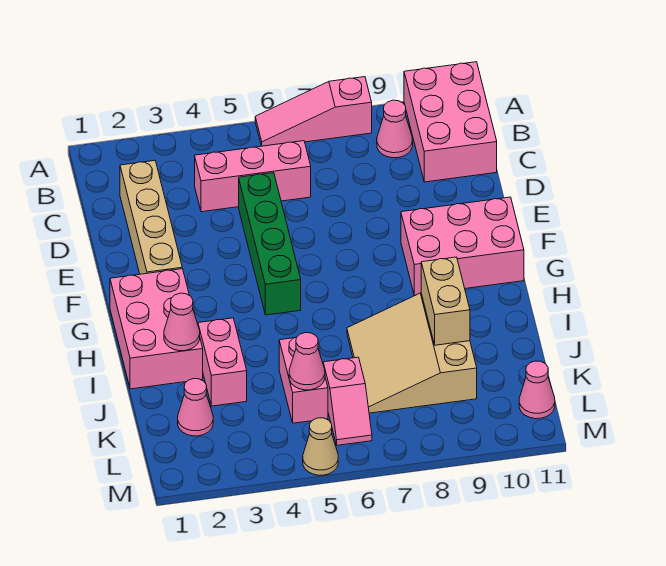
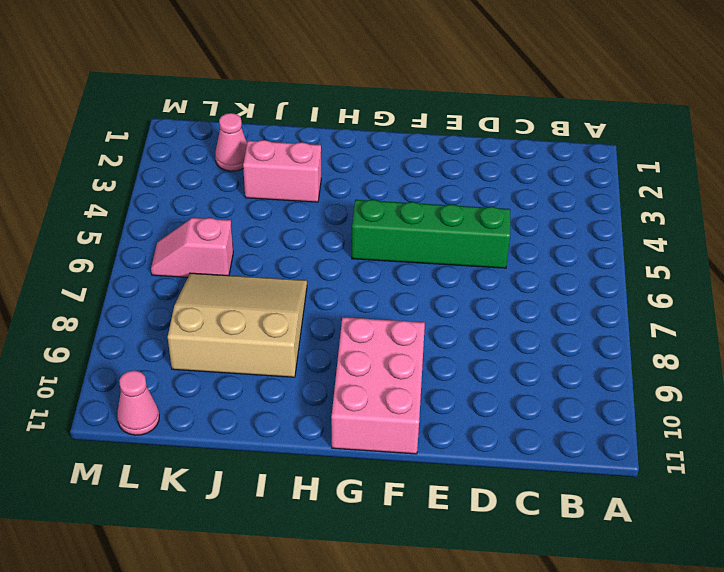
none -> pink slope A6:A8 level 1 top 8
none -> pink brick A10:C11 level 1
none -> pink cone B9 level 1

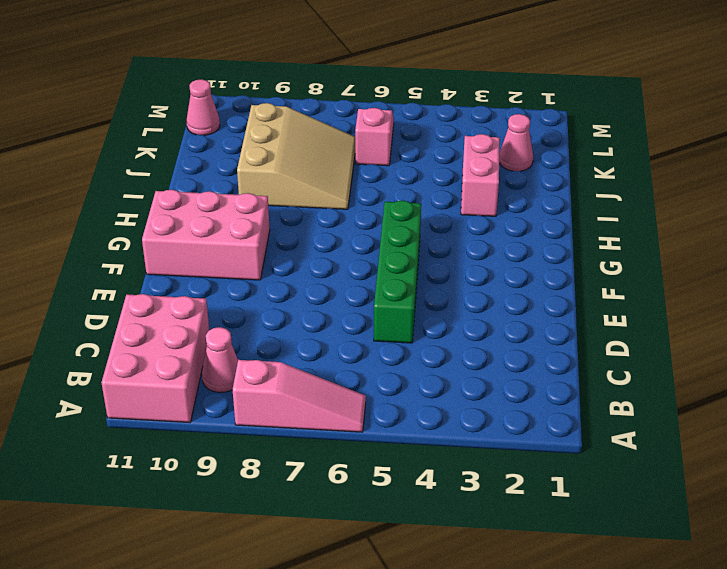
none -> tan brick C2:F2 level 1
none -> pink brick C4:C6 level 1
none -> pink brick G1:I2 level 1

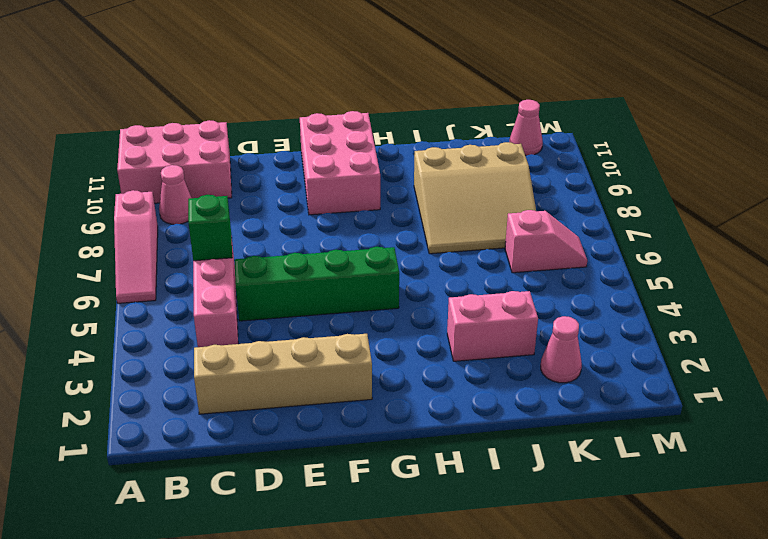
green brick C6 level 2 -> none
none -> pink brick G1:I2 level 1
none -> pink brick J5:K5 level 1
none -> tan cone M5 level 1

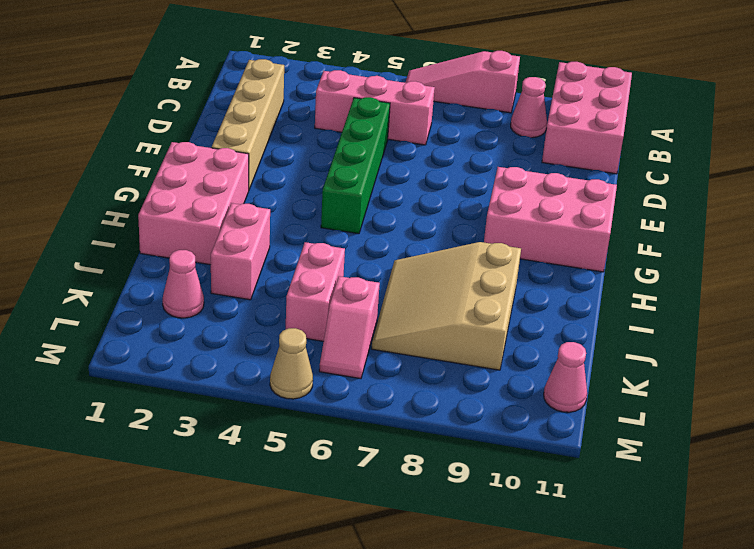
none -> pink cone I2 level 2
none -> tan brick I9:J9 level 2
none -> pink cone K5 level 2

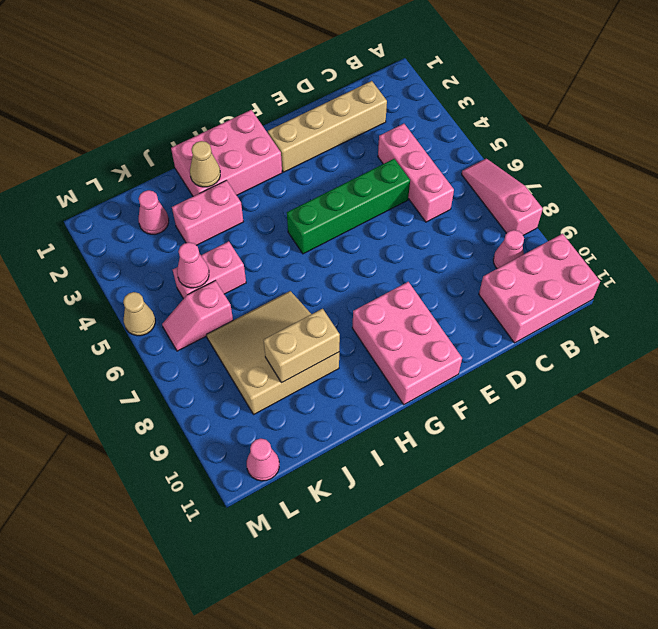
tan cone I2 level 2 -> pink cone I2 level 2

